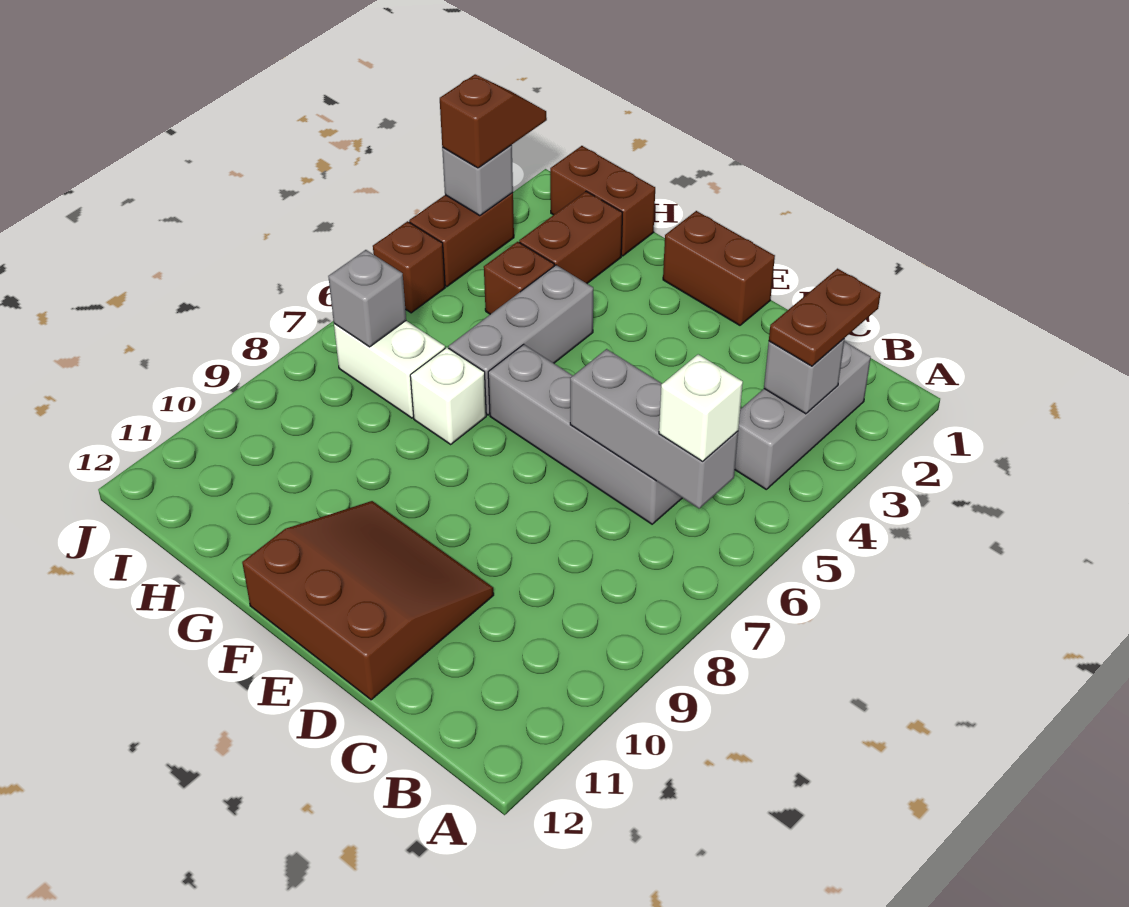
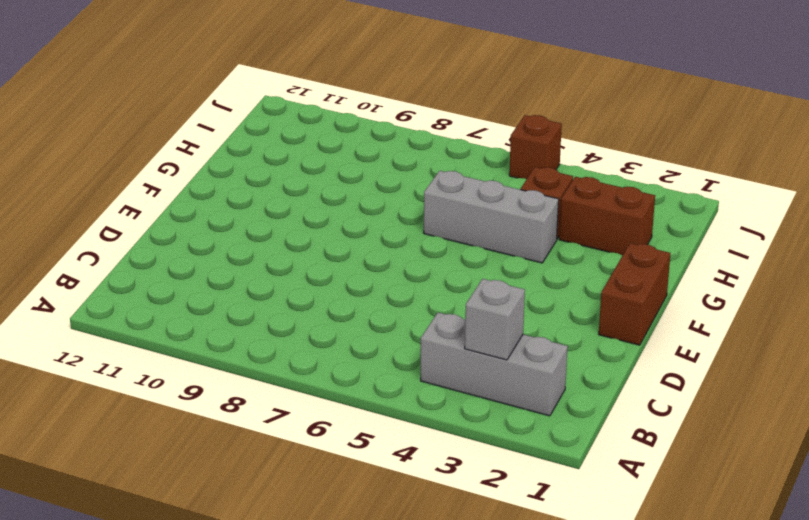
none -> grey brick C6:F6 level 1
none -> brown slope D10:F12 level 1 top 12
none -> white brick G7 level 1

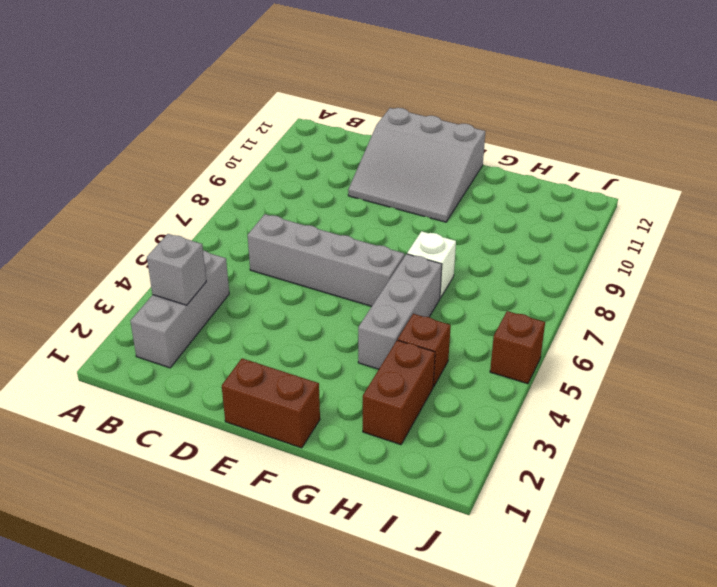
grey slope D10:F12 level 1 top 12 -> brown slope D10:F12 level 1 top 12
none -> brown brick H1:I1 level 1
none -> white brick H7:I7 level 1
none -> brown brick J3:J4 level 1

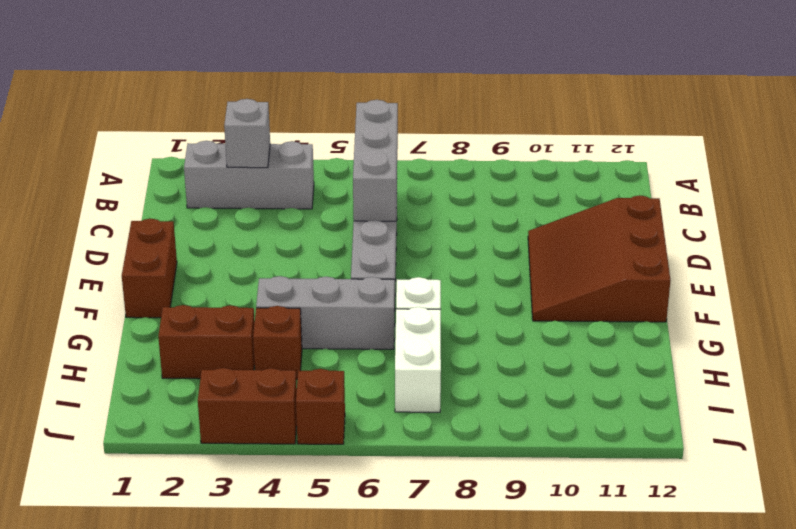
none -> brown brick H1:I1 level 1
none -> grey brick I7 level 2
none -> grey brick J3 level 2

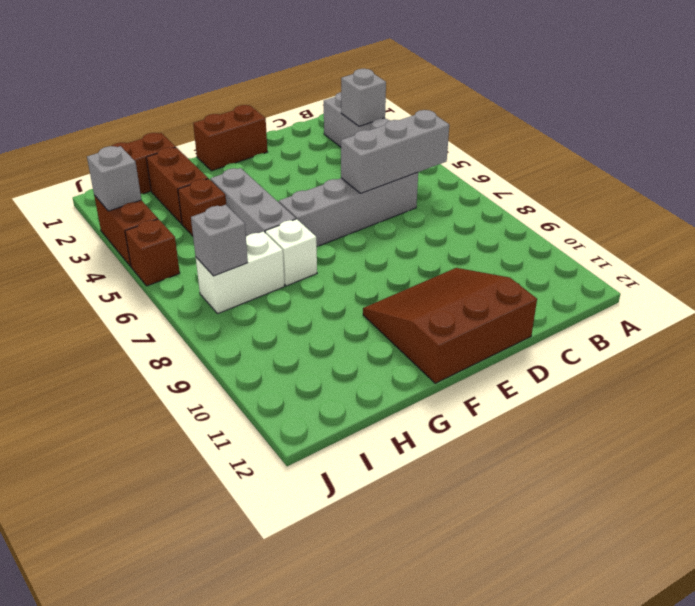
none -> brown plate B2:B3 level 3
none -> white brick B6 level 3
none -> brown slope J2:J3 level 3 top 3

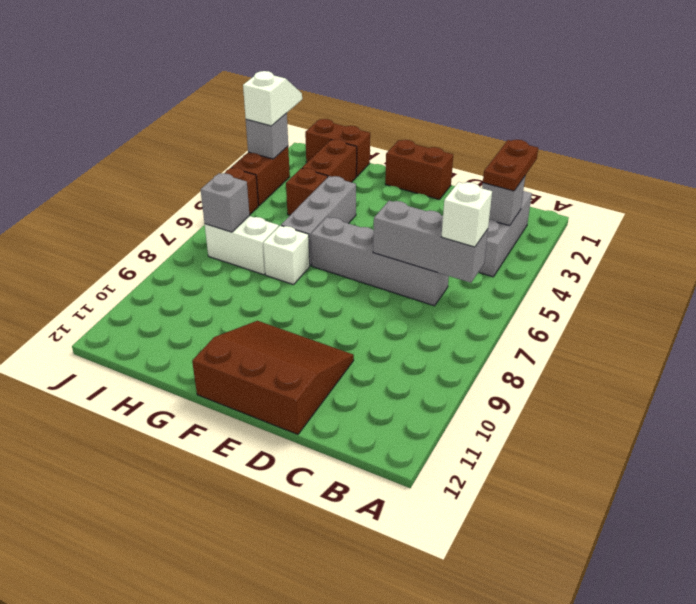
white slope J2:J3 level 3 top 3 -> brown slope J2:J3 level 3 top 3

